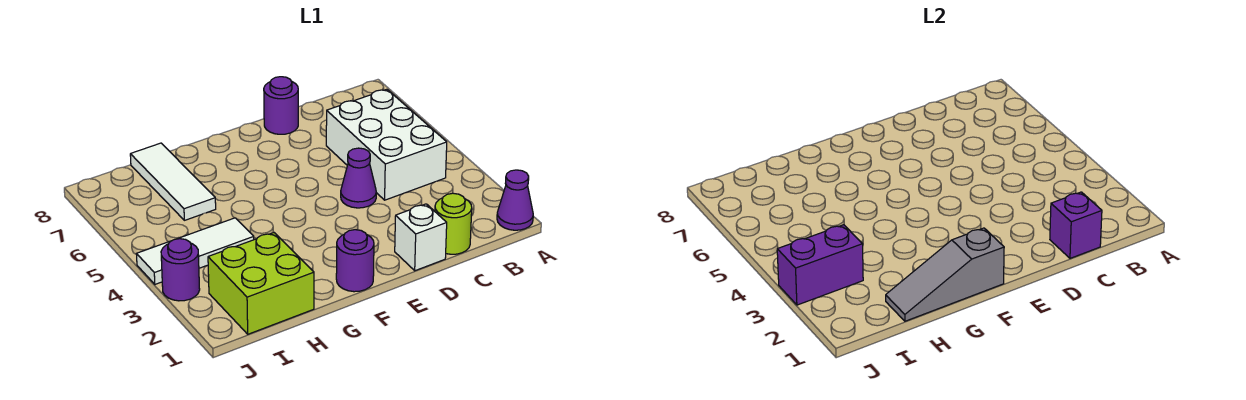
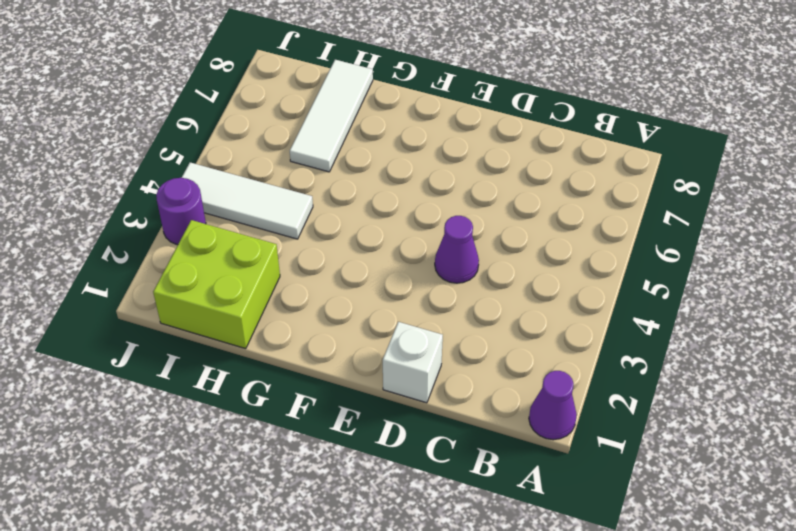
none -> white brick B4:C6 level 1
none -> lime round brick C1 level 1
none -> purple round brick D8 level 1

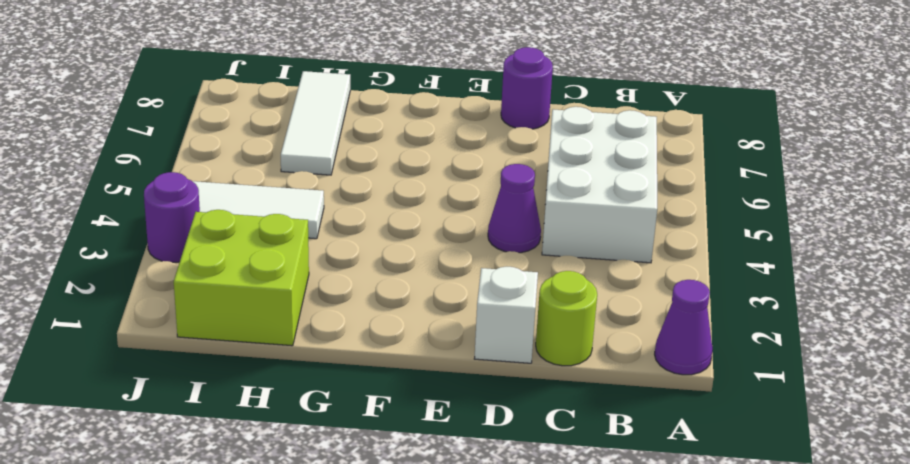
none -> purple round brick F1 level 1
none -> purple brick C1 level 2
none -> grey slope F1:H1 level 2 top F

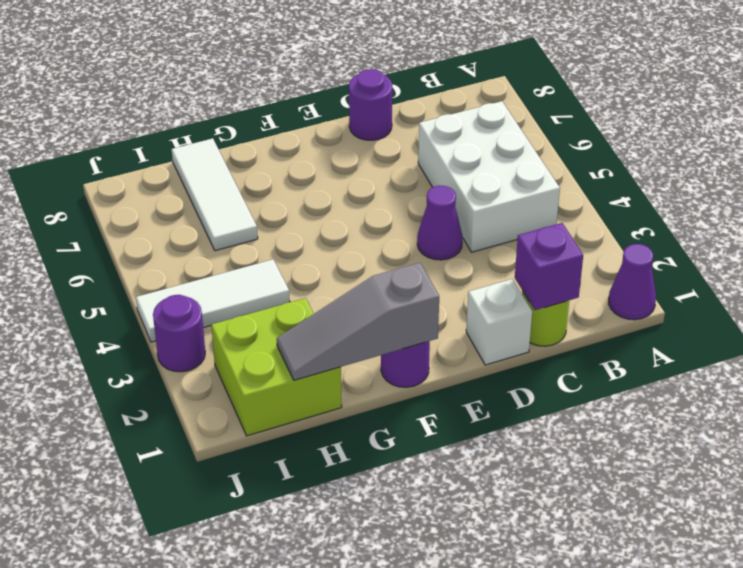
none -> purple brick I3:J3 level 2

